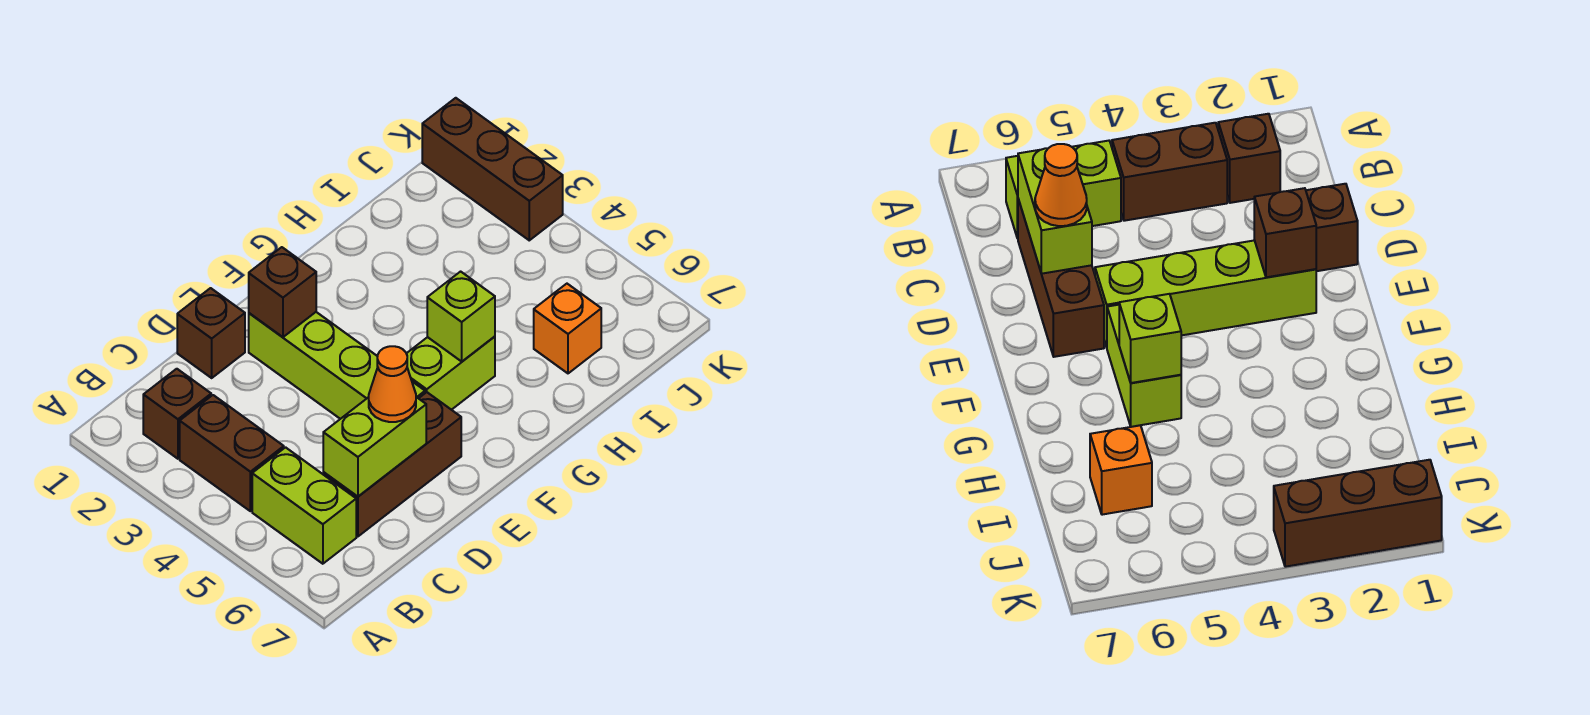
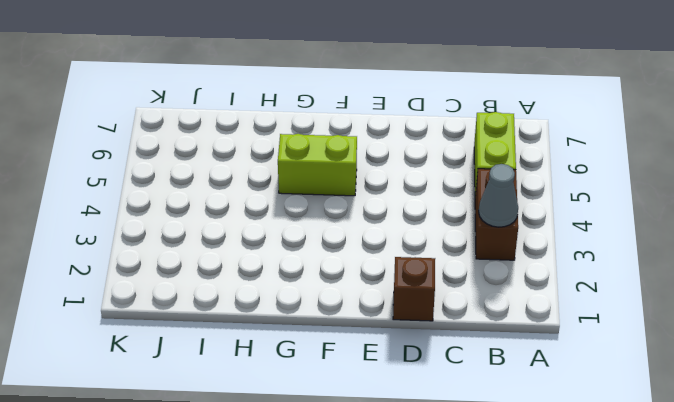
grey cone B3 level 2 -> none
none -> brown brick B2 level 1
none -> brown brick C6:E6 level 1
none -> lime brick E2:E5 level 1

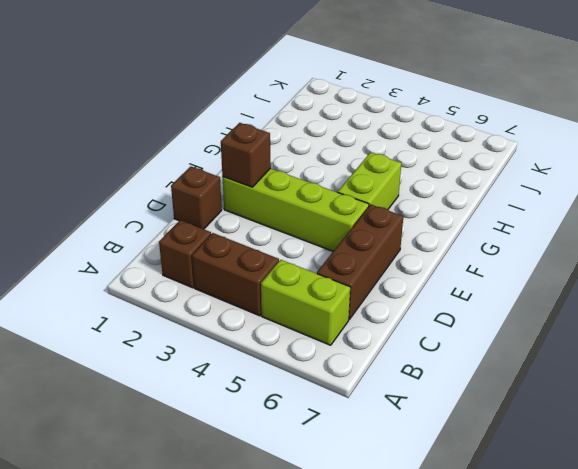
none -> orange brick I6 level 1
none -> brown brick K1:K3 level 1
none -> lime brick C6:D6 level 2

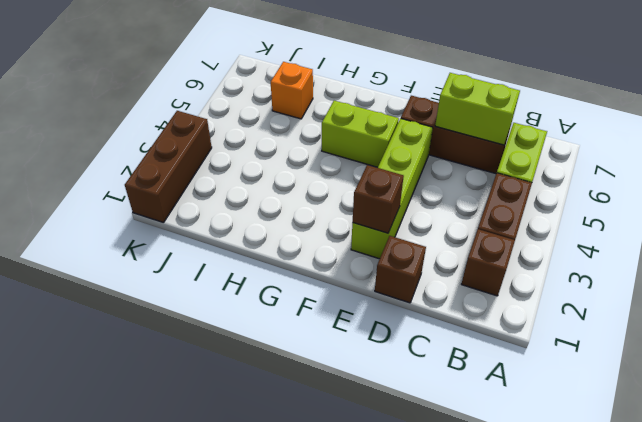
none -> lime brick G5 level 2
none -> orange cone D6 level 3

